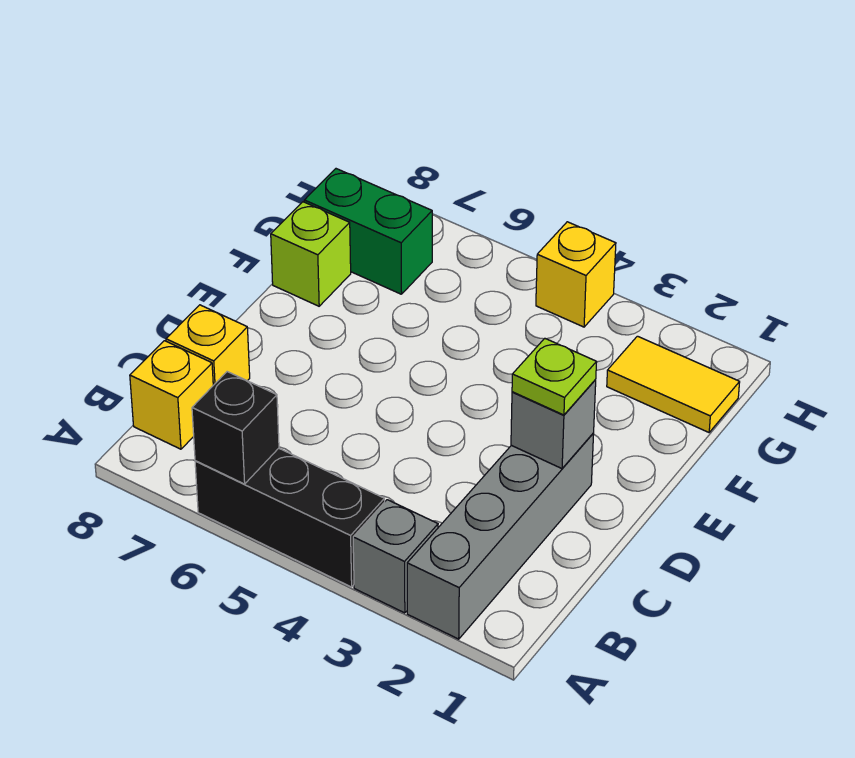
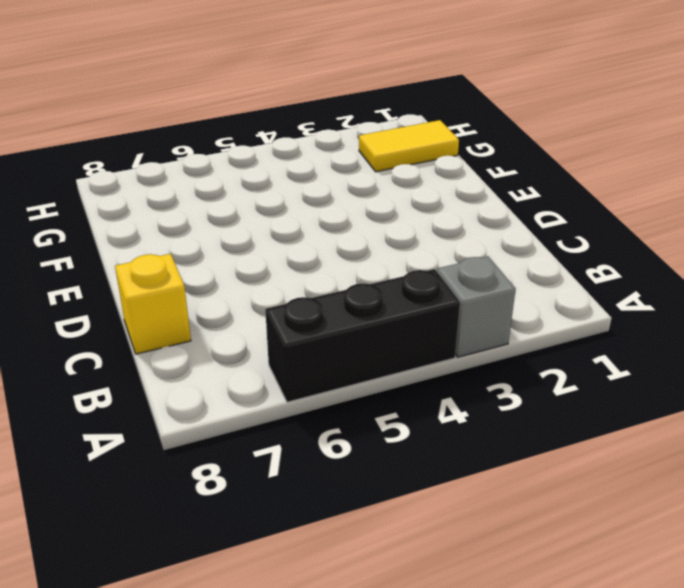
none -> grey brick A2:D2 level 1
none -> yellow brick B8 level 1
none -> lime brick F8 level 1

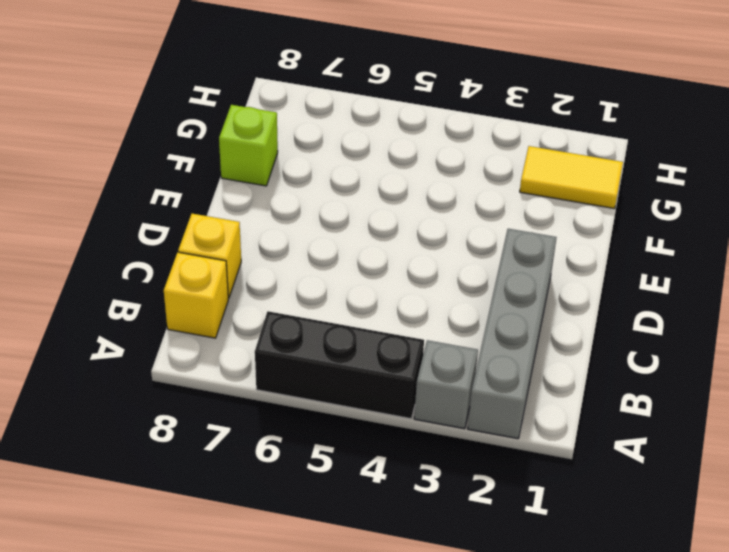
none -> green brick G7:G8 level 1
none -> yellow brick H4 level 1
none -> black brick A6 level 2

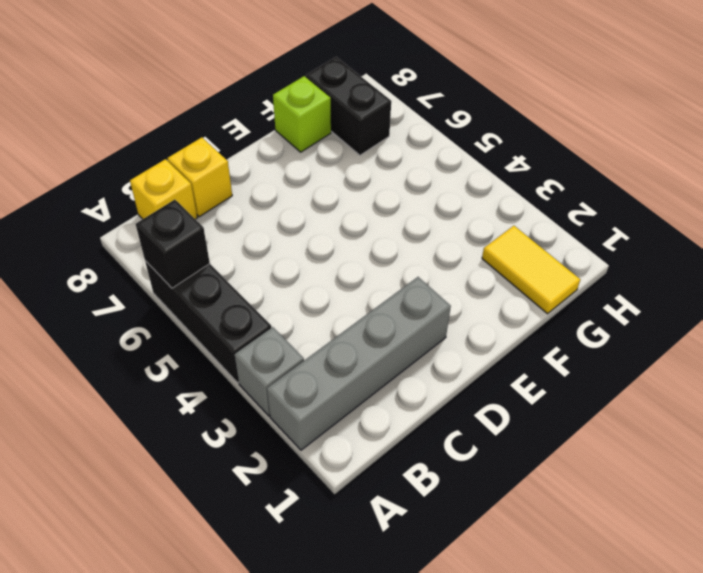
black brick G7:G8 level 1 -> green brick G7:G8 level 1
none -> yellow brick H4 level 1
none -> grey brick D2 level 2
none -> lime plate D2 level 3

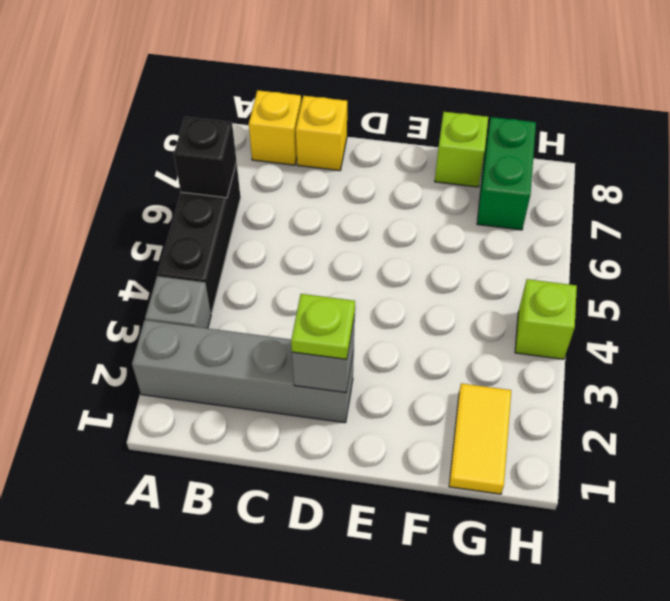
lime brick H4 level 1 -> yellow brick H4 level 1

